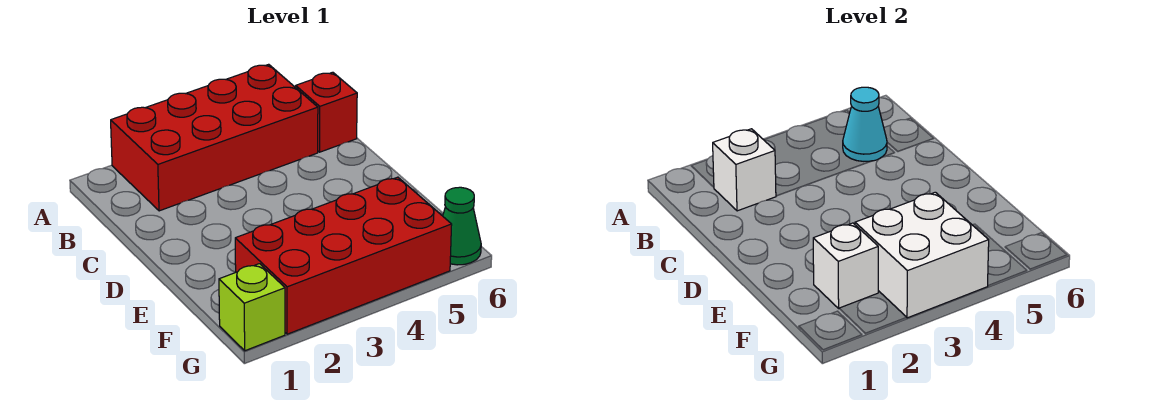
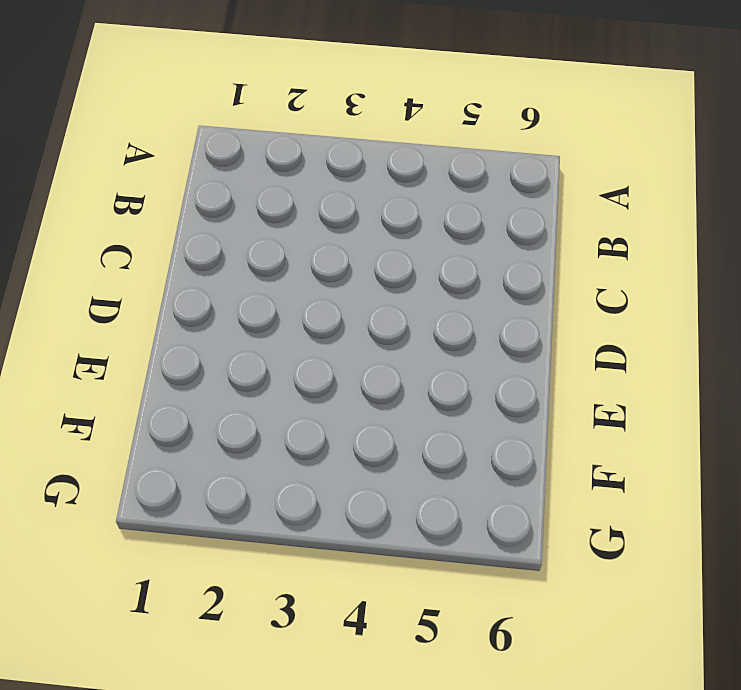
none -> red brick A2:B5 level 1
none -> red brick B6 level 1

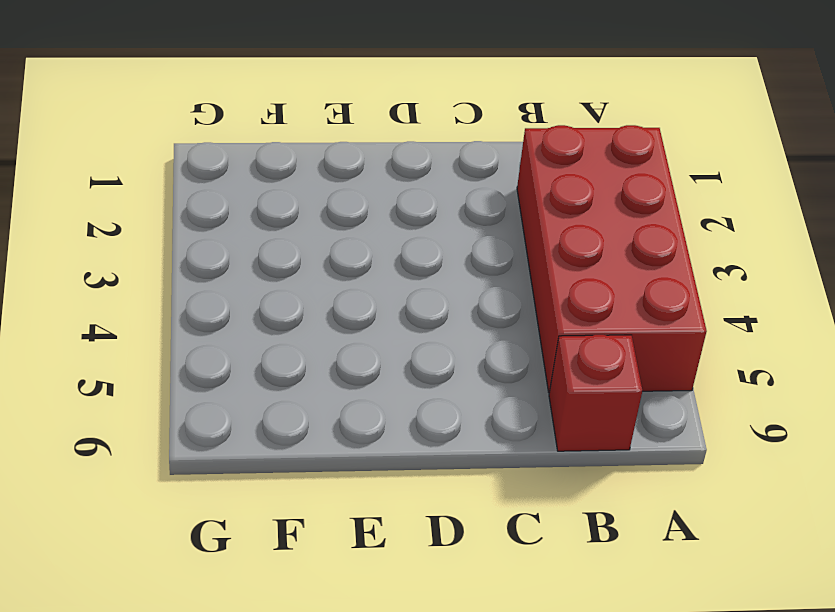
none -> red brick F2:G5 level 1
none -> lime brick G1 level 1

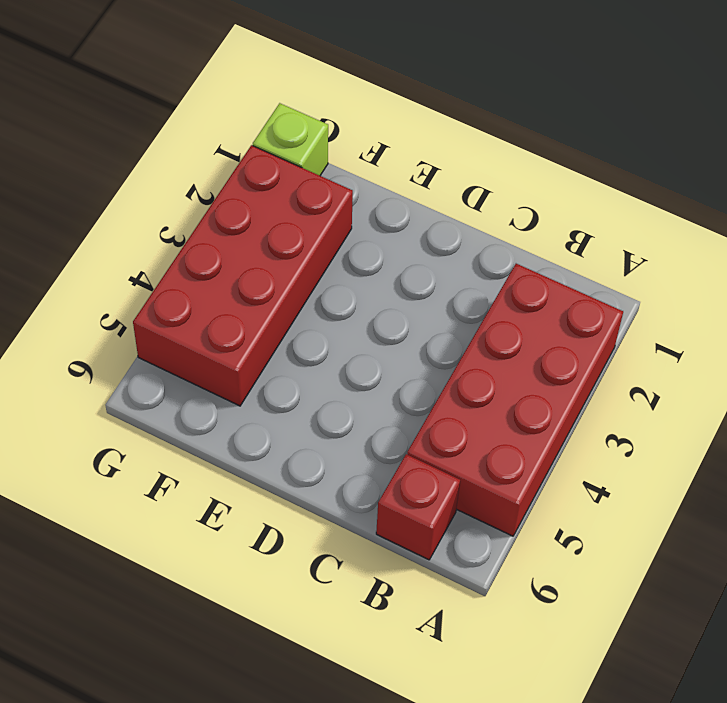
none -> green cone G6 level 1
none -> white brick B2 level 2

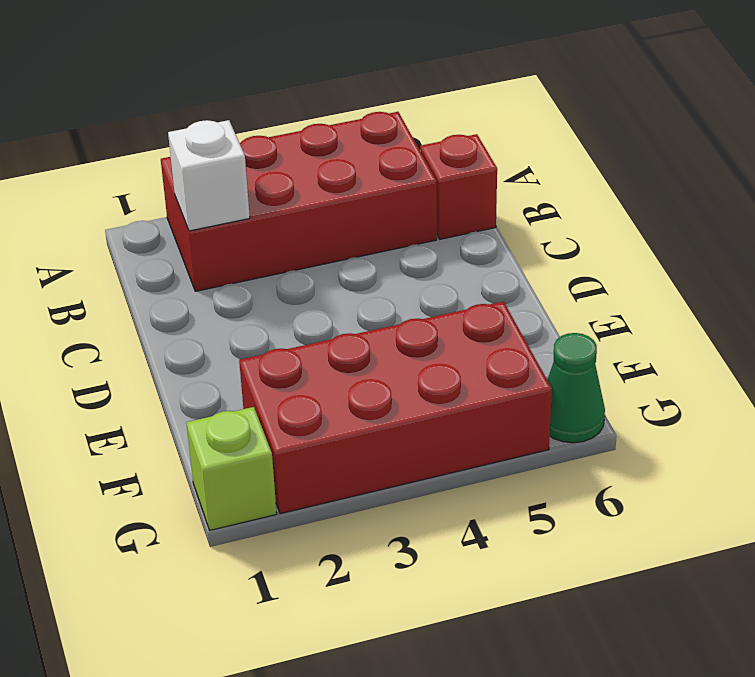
none -> cyan cone B5 level 2
none -> white brick F2 level 2

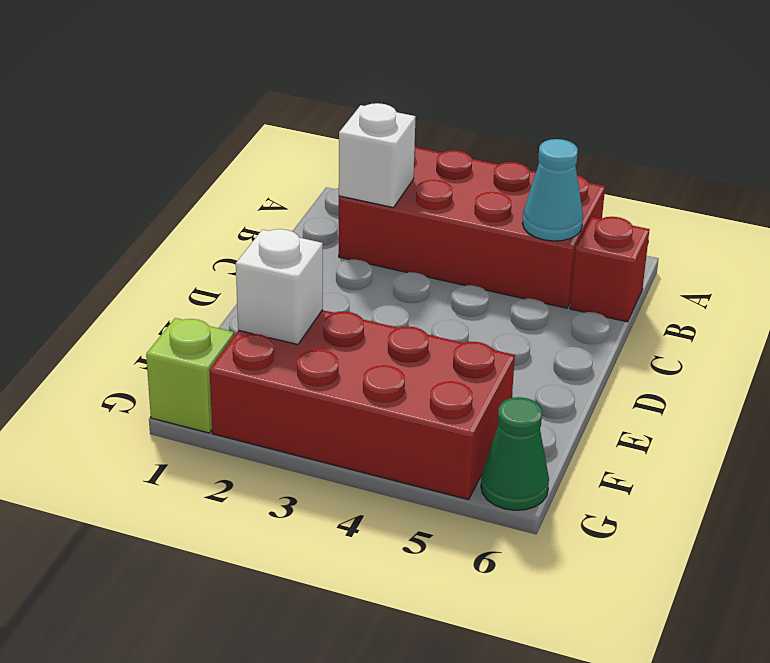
none -> white brick F3:G4 level 2

